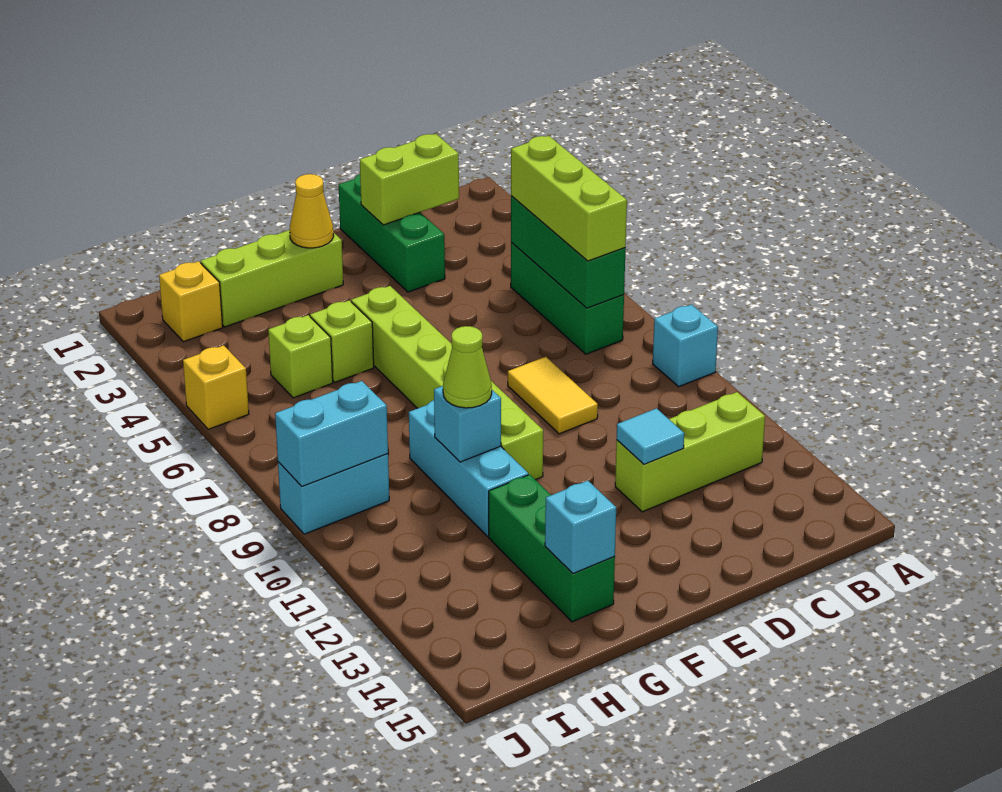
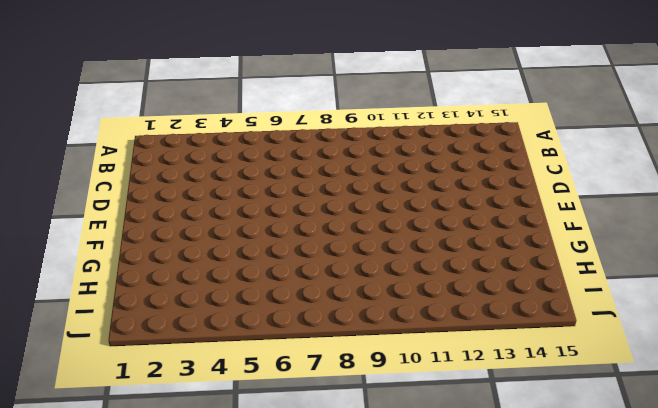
none -> cyan brick A9 level 1
none -> green brick B5:B7 level 1
none -> lime brick B12:D12 level 1

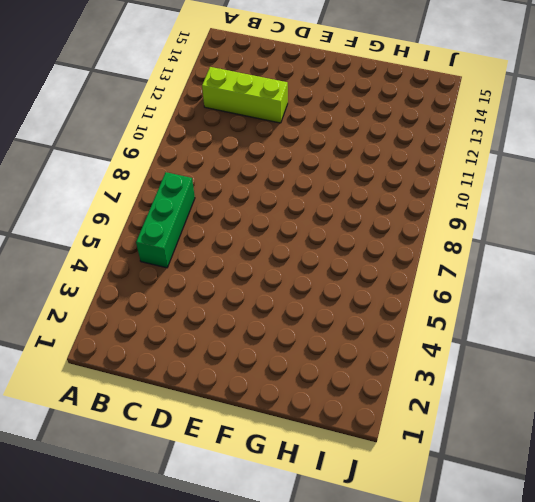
none -> cyan brick A9 level 1
none -> green brick D1:D3 level 1
none -> yellow tile D8:D9 level 1

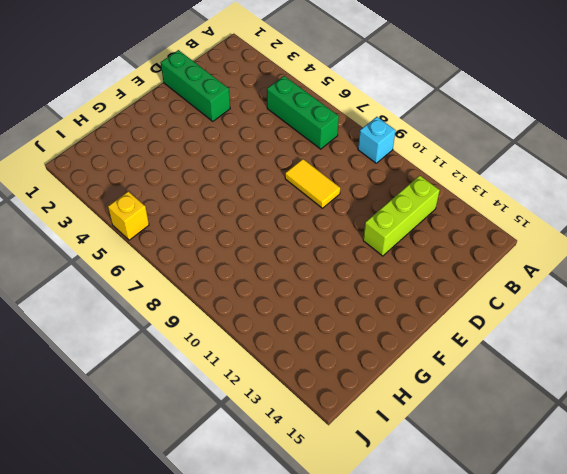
none -> lime brick F2:H2 level 1
none -> lime brick F5:F10 level 1
none -> lime brick G5 level 1

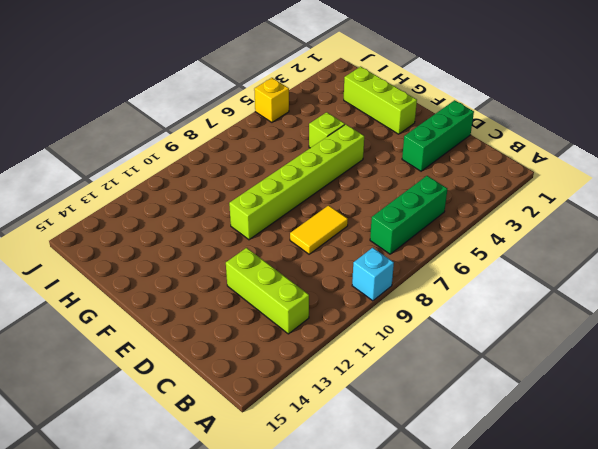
none -> cyan brick G9:G11 level 1
none -> green brick G12:G14 level 1
none -> lime brick H5 level 1

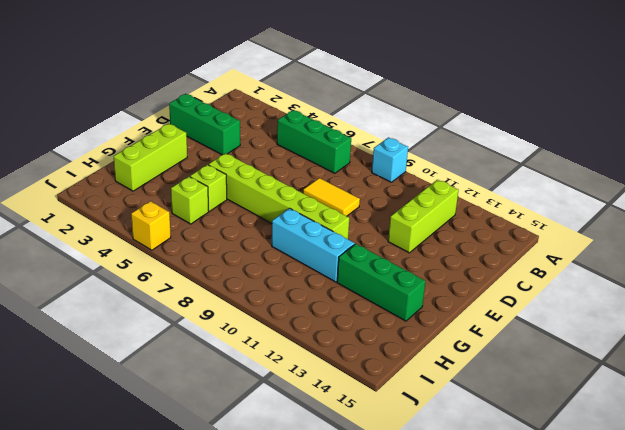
none -> yellow brick I2 level 1
none -> cyan brick I9:J9 level 1
none -> green brick B5:B7 level 2

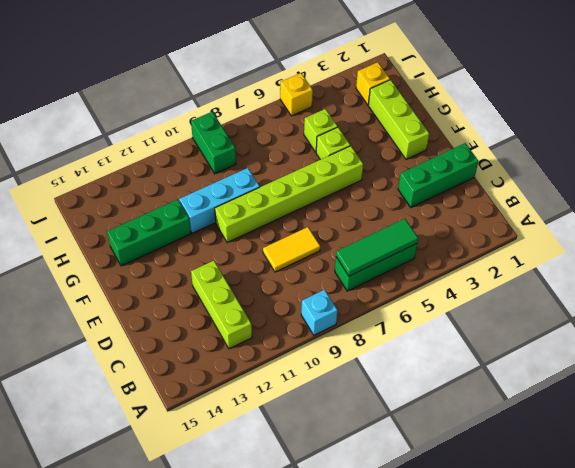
green tile B5:B7 level 2 -> green brick B5:B7 level 2
green brick I9:J9 level 1 -> cyan brick I9:J9 level 1
none -> lime brick C2:D2 level 2
none -> cyan tile D12 level 2
none -> yellow cone F2 level 2

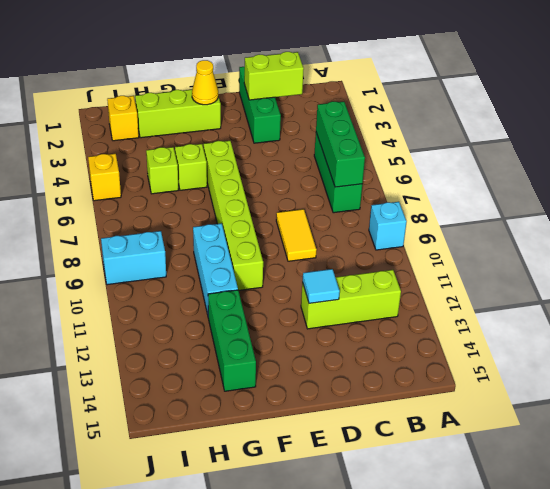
none -> cyan brick G10 level 2
none -> cyan brick G14 level 2
none -> cyan brick I9:J9 level 2

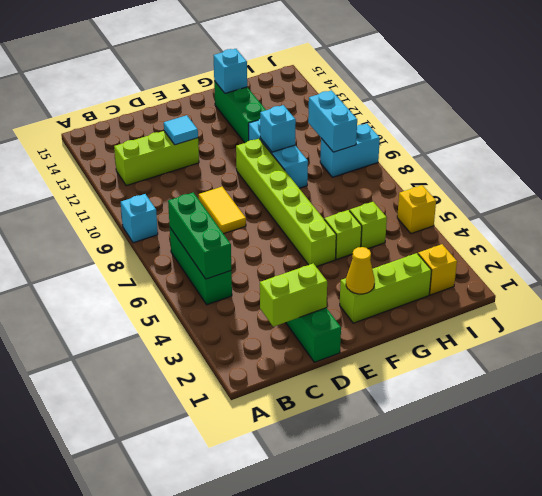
cyan brick I9:I10 level 2 -> cyan brick I9:J9 level 2
none -> lime brick B5:B7 level 3
none -> lime cone G10 level 3

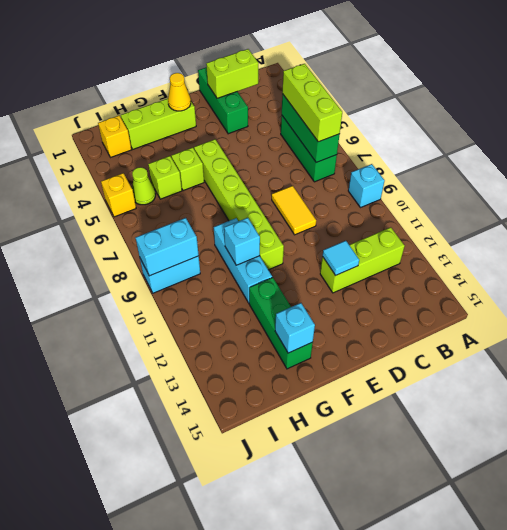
lime cone I5 level 1 -> lime cone G10 level 3

